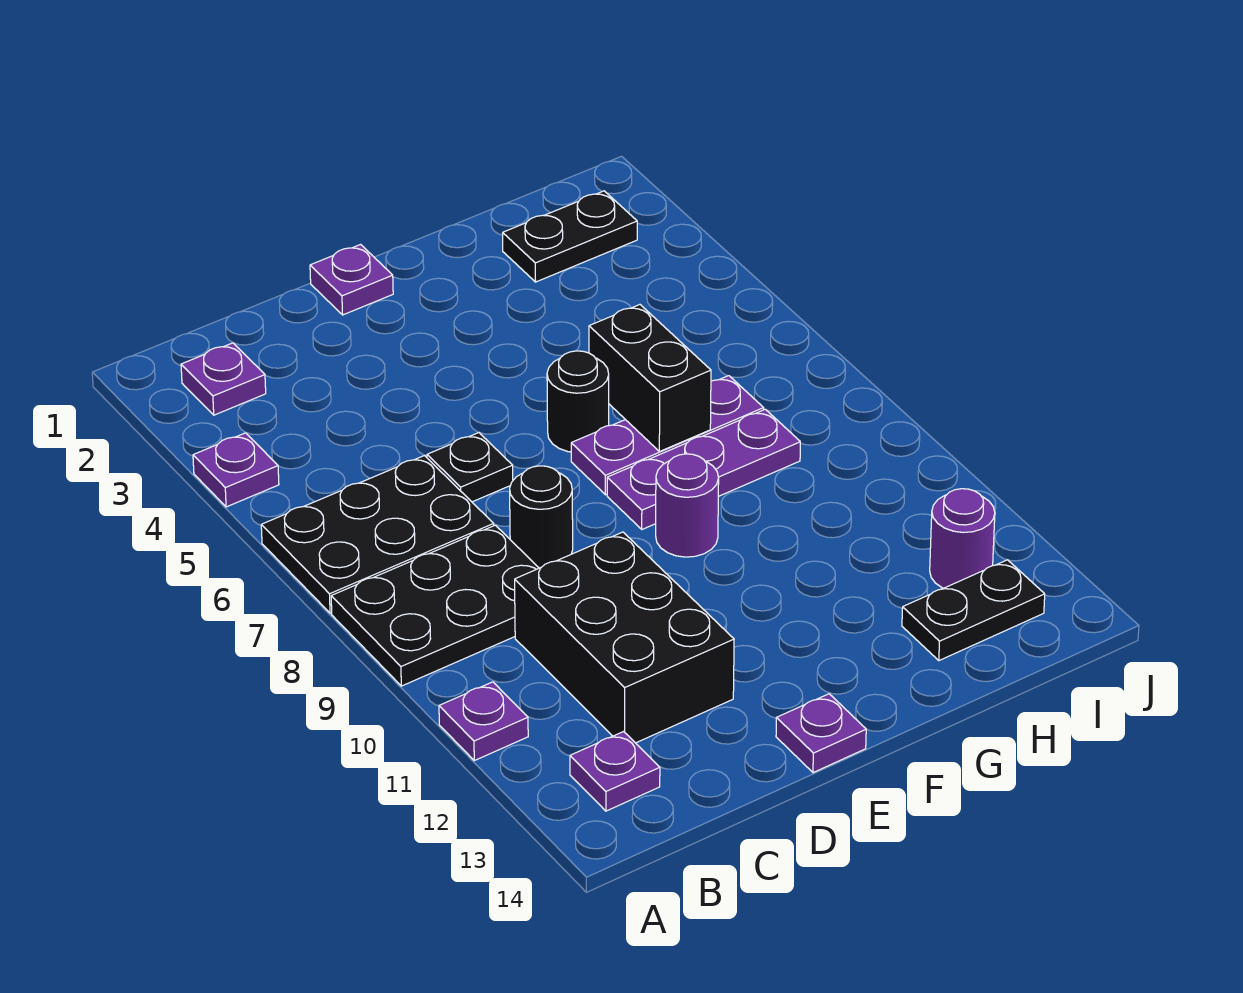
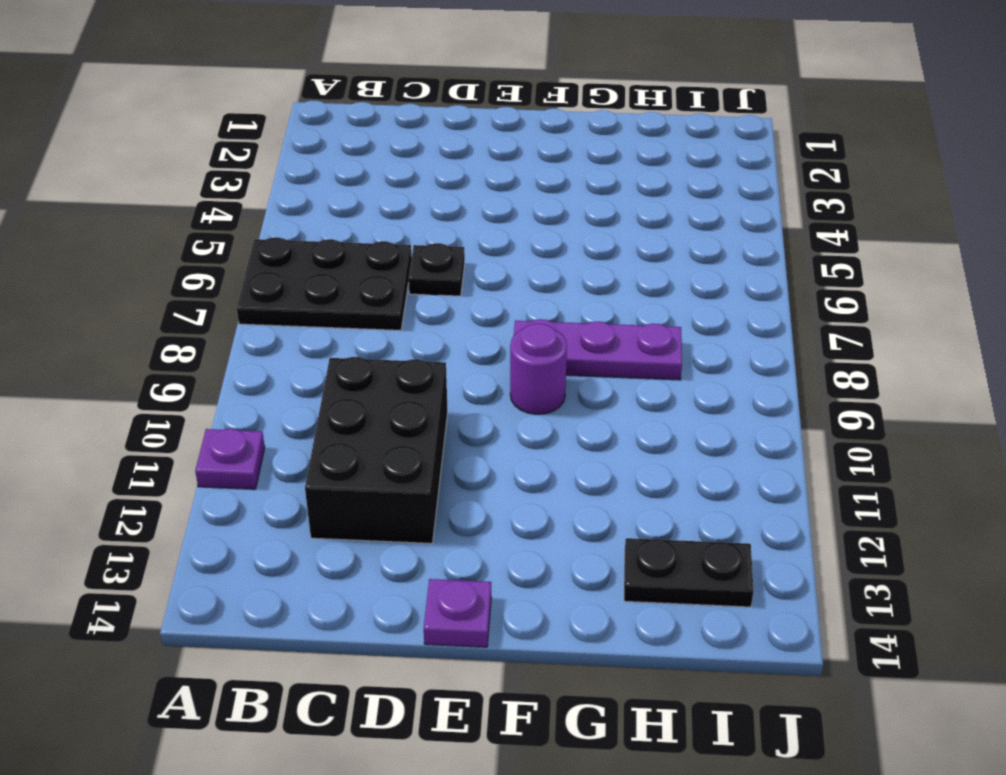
none -> purple plate A4 level 1
none -> black plate A8:C9 level 1
none -> purple plate B2 level 1

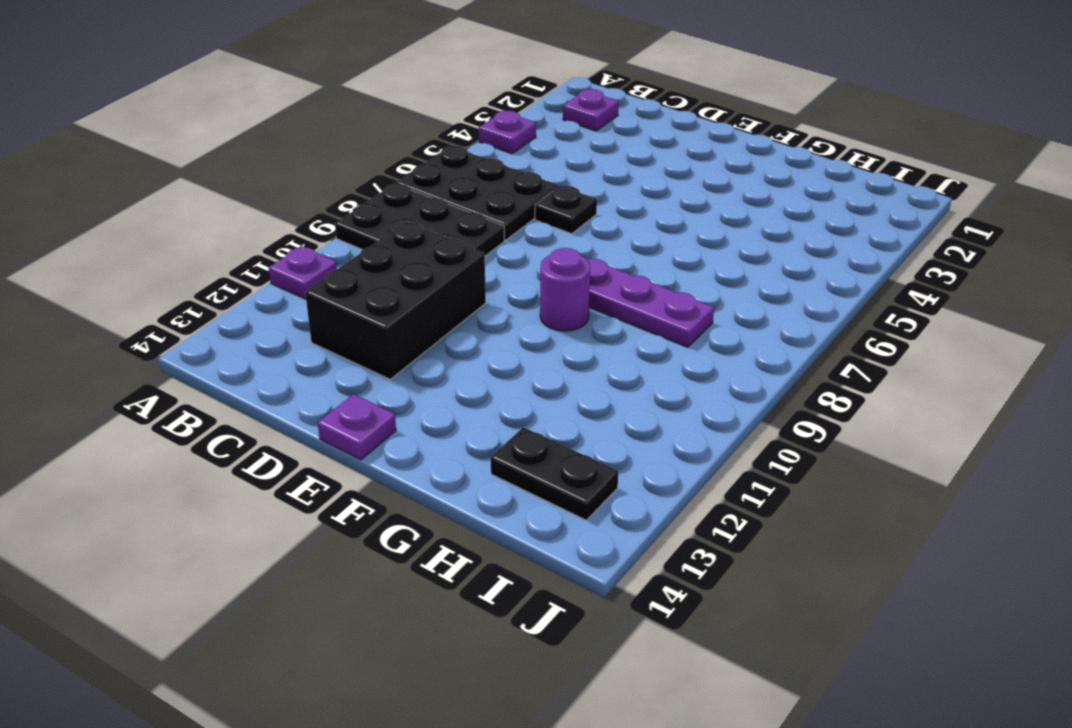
none -> purple plate B13 level 1
none -> black round brick D8 level 1
none -> purple plate E1 level 1

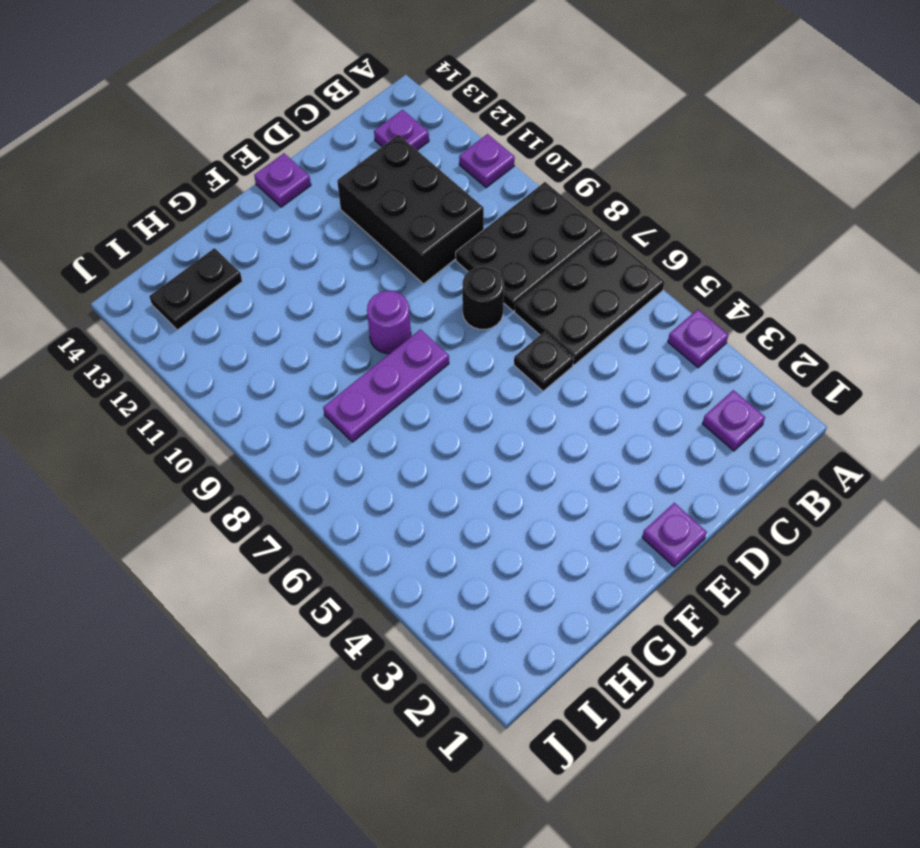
none -> black round brick F6 level 1
none -> purple plate F7:H7 level 1
none -> black plate H2:I2 level 1

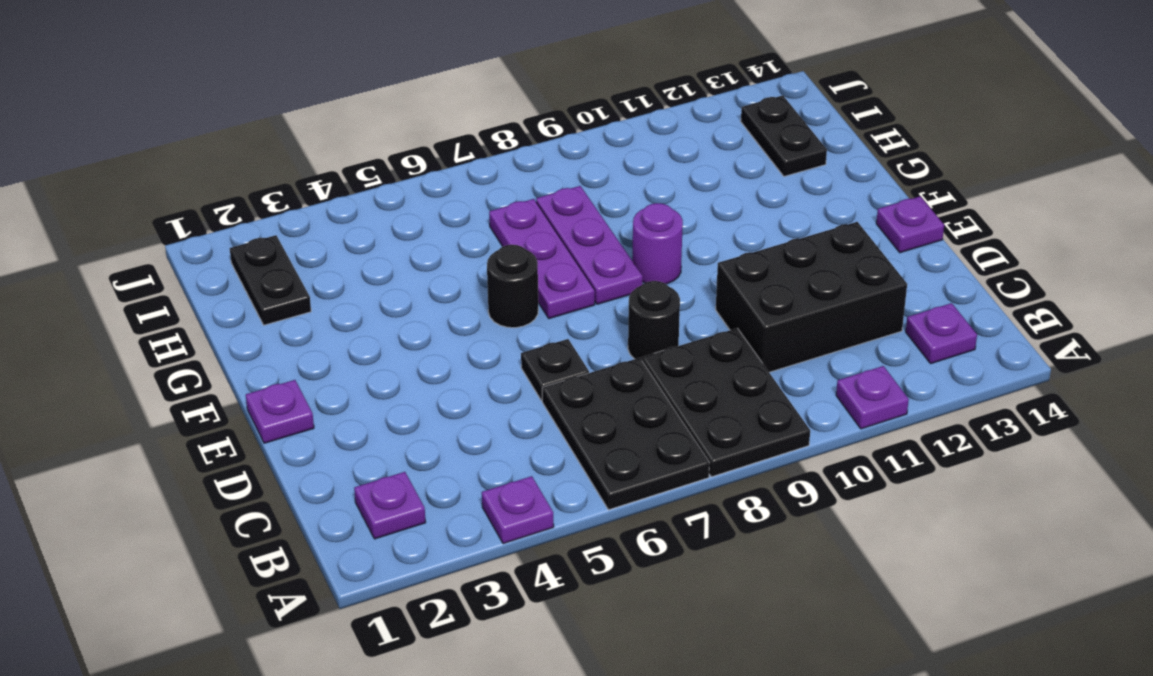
none -> purple round brick I12 level 1
none -> black brick G6:G7 level 2

